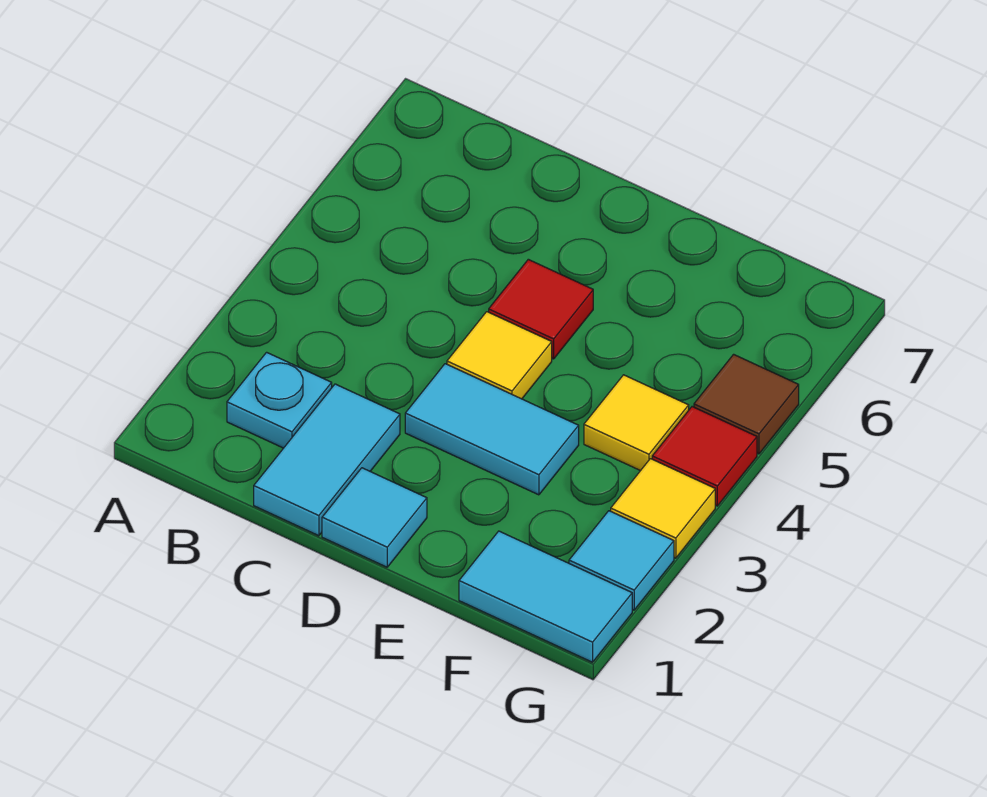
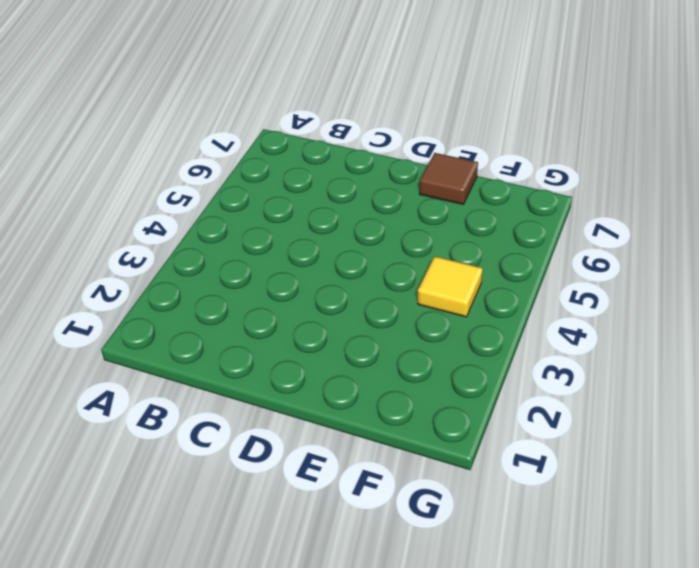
brown tile E7 level 1 -> brown tile G5 level 1
none -> cyan plate B2 level 1
none -> cyan tile C1:C2 level 1
none -> cyan tile D1 level 1

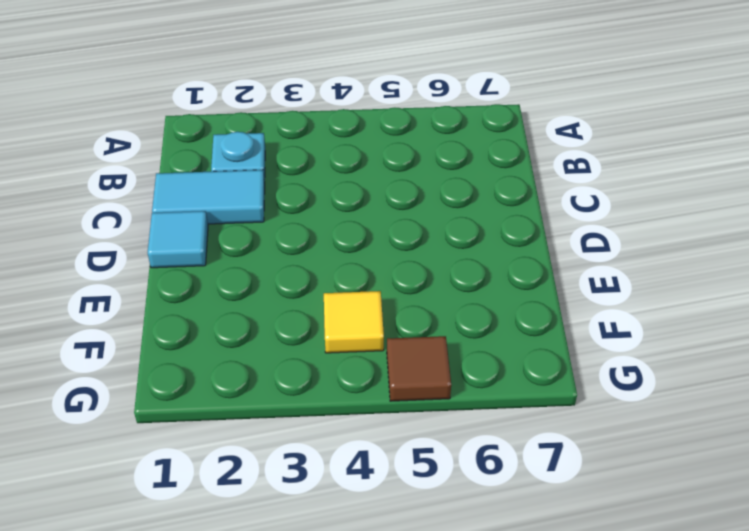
none -> cyan tile D3:E3 level 1
none -> yellow tile D4 level 1
none -> red tile D5 level 1

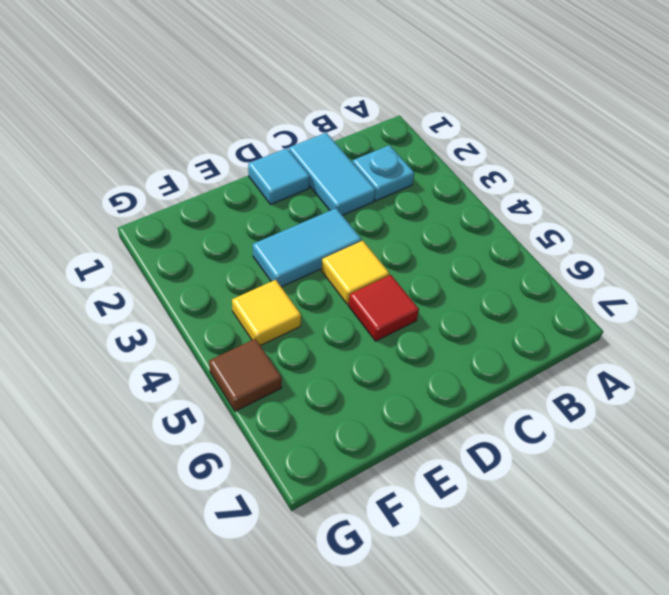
none -> cyan tile F1:G1 level 1
none -> cyan tile G2 level 1
none -> yellow tile G3 level 1

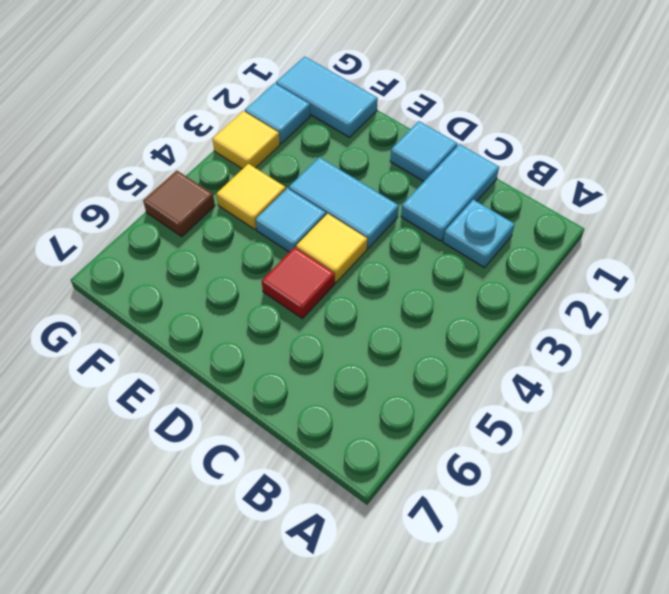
cyan tile E4 level 1 -> none
none -> red tile G4 level 1

